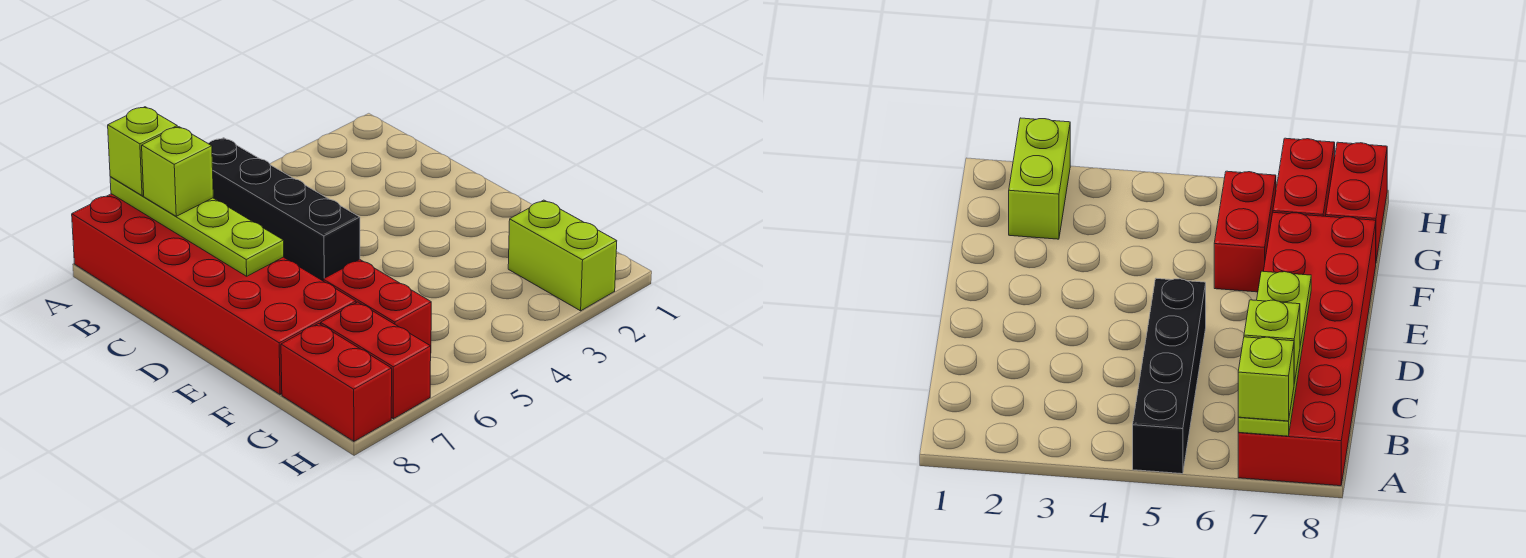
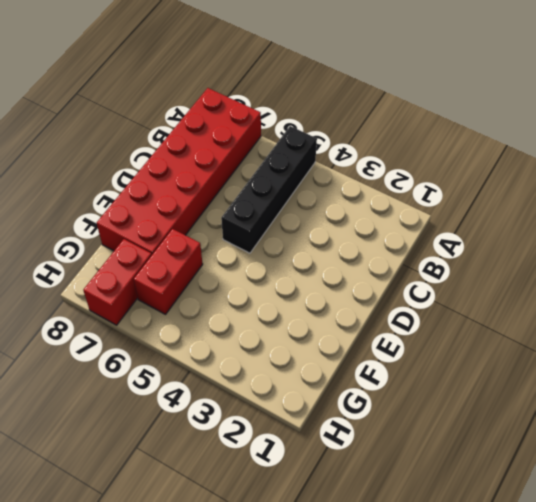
none -> lime brick G2:H2 level 1
none -> red brick G8:H8 level 1

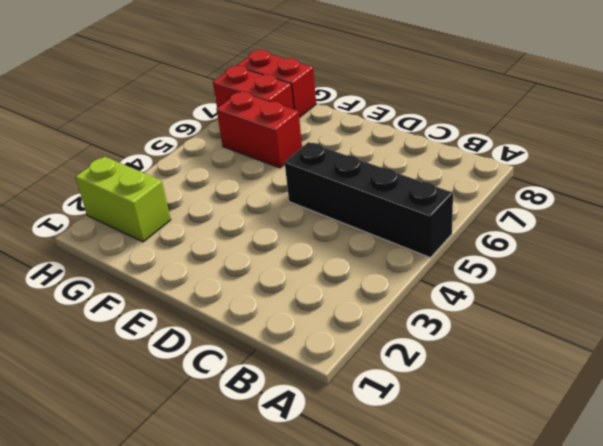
none -> red brick A7:F8 level 1
none -> lime plate A7:D7 level 2

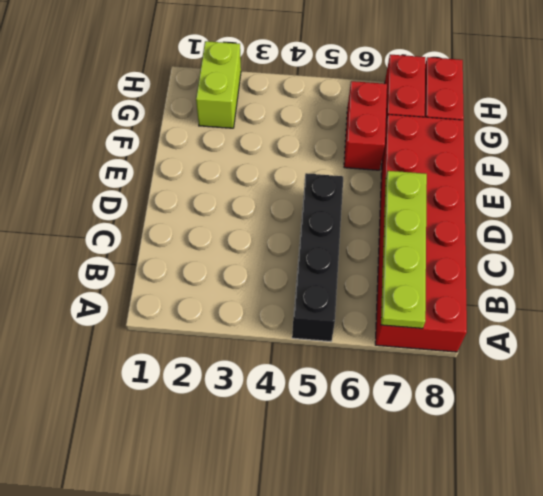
none -> lime brick A7 level 3
none -> lime brick B7 level 3

